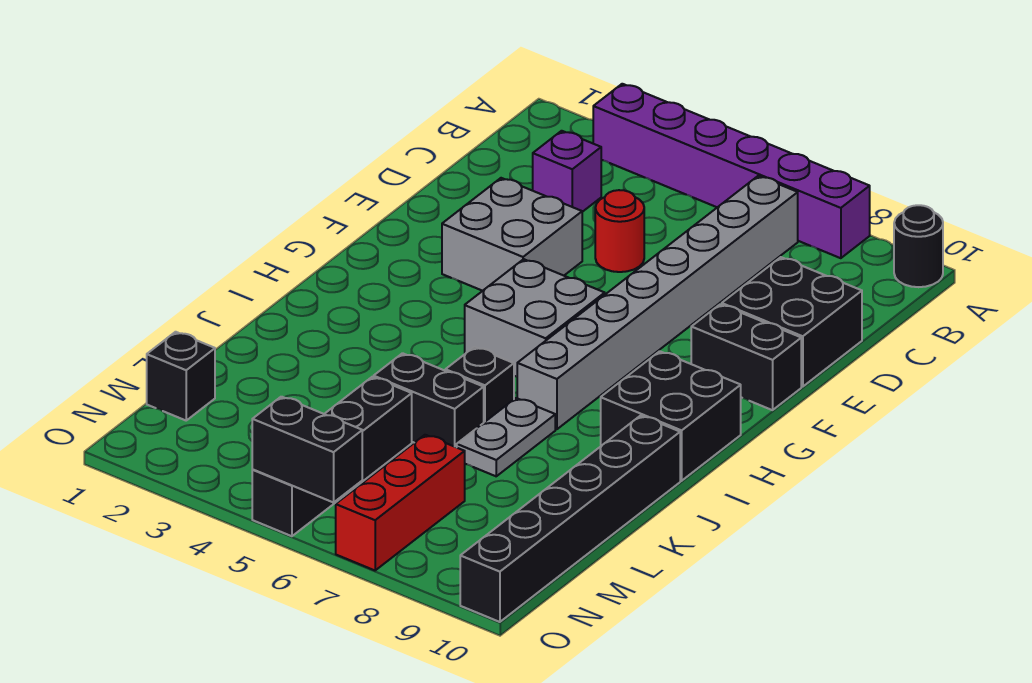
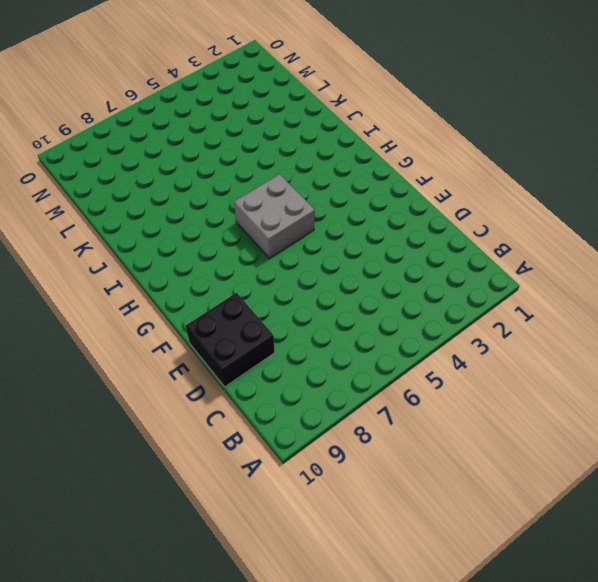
none -> purple brick A3:A8 level 1
none -> black round brick A10 level 1
none -> grey brick B7:I7 level 1

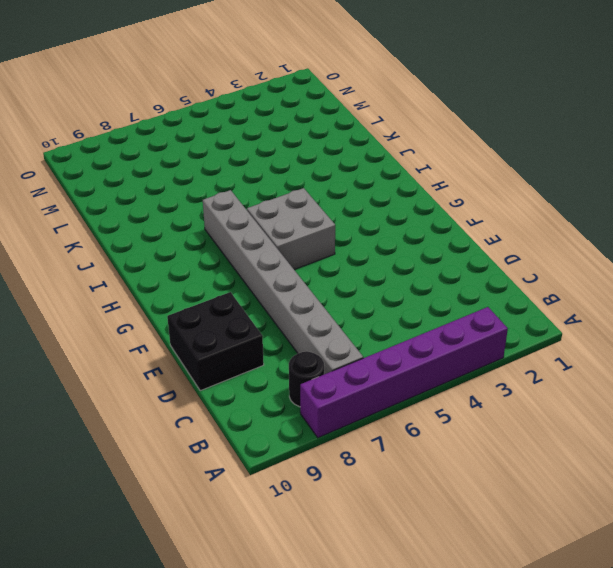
black round brick B8 level 1 -> black round brick A10 level 1
none -> purple brick C3 level 1
none -> red round brick D5 level 1
none -> grey brick E3:F4 level 1

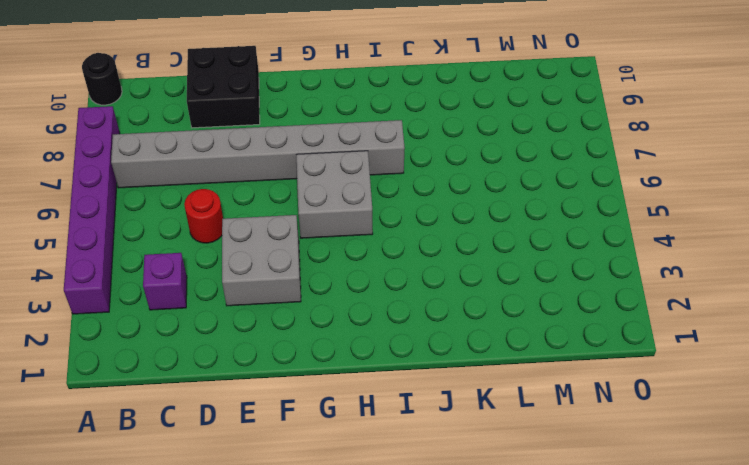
none -> black brick F9:F10 level 1
none -> black brick H9:I10 level 1
none -> black brick J6 level 1

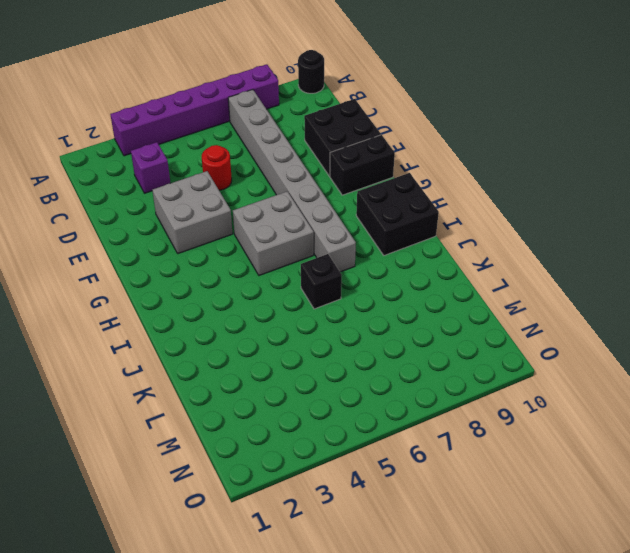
none -> grey plate J7:K7 level 1
none -> black brick J10:O10 level 1
none -> black brick K5:K6 level 1

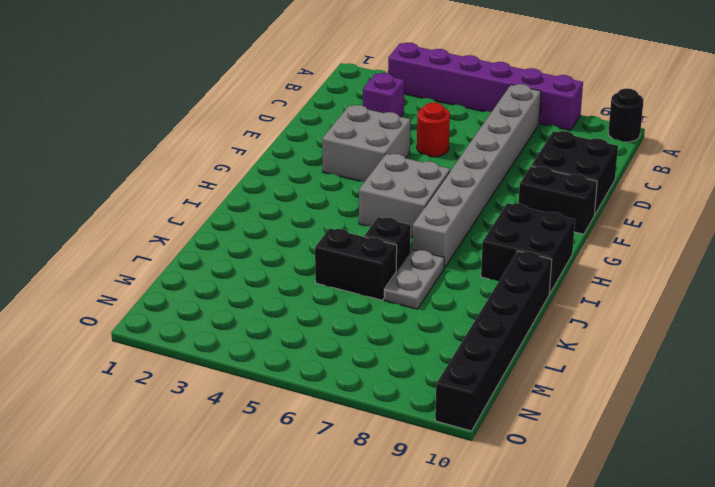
none -> black brick L5:O5 level 1
none -> black brick M1 level 1
none -> red brick M7:O7 level 1

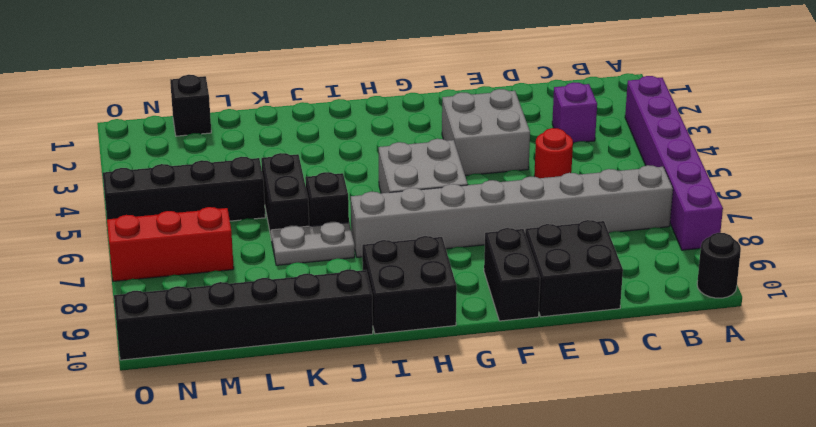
none -> black brick O5:O6 level 2

